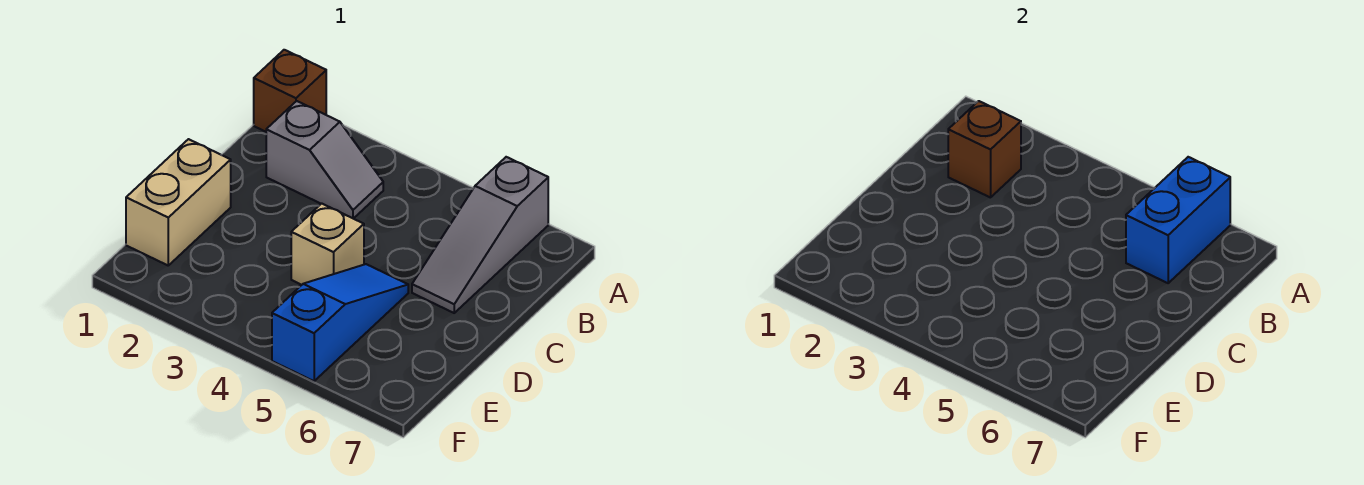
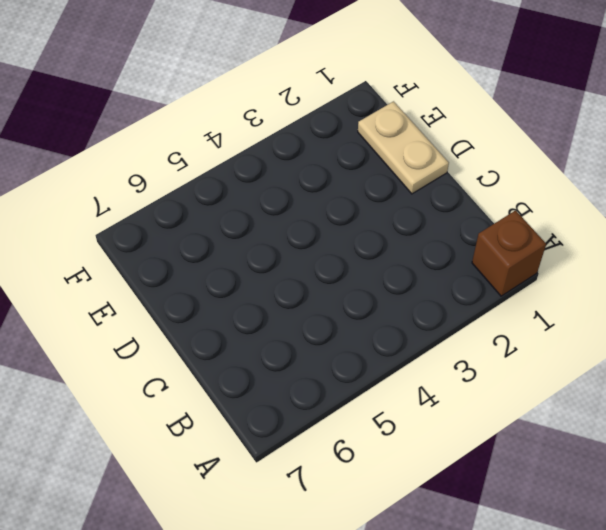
tan plate D1:E1 level 1 -> tan brick D1:E1 level 1
none -> grey slope A6:C6 level 1 top A
none -> grey slope B2:B3 level 1 top 2

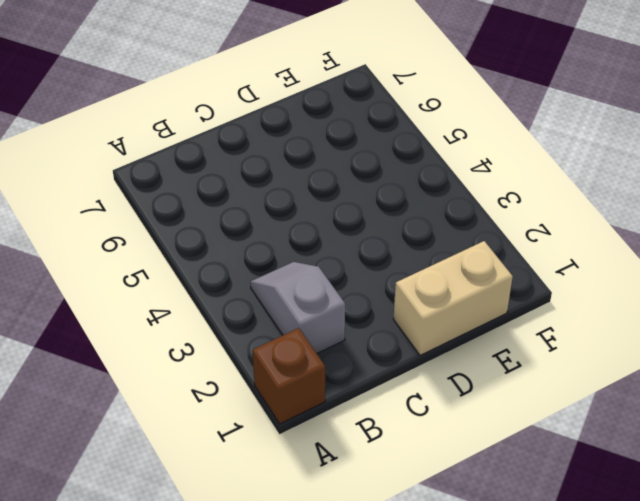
none -> grey slope A6:C6 level 1 top A
none -> tan brick D4 level 1

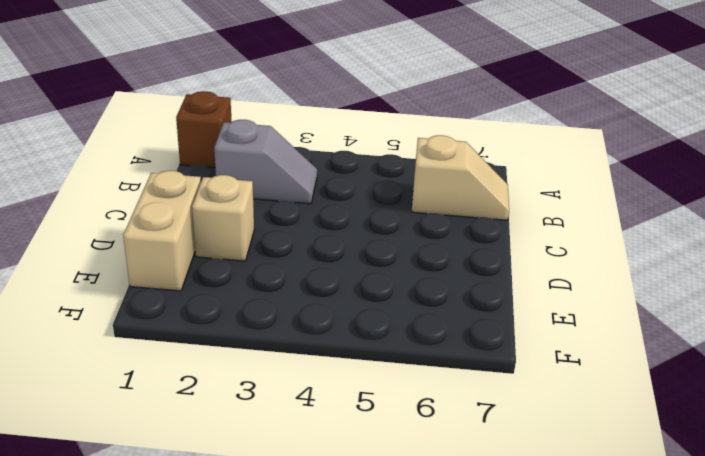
tan slope B6:B7 level 1 top 6 -> grey slope A6:C6 level 1 top A
tan brick D2 level 1 -> tan brick D4 level 1
none -> blue slope D5:F5 level 1 top F
none -> blue brick A6:B6 level 2

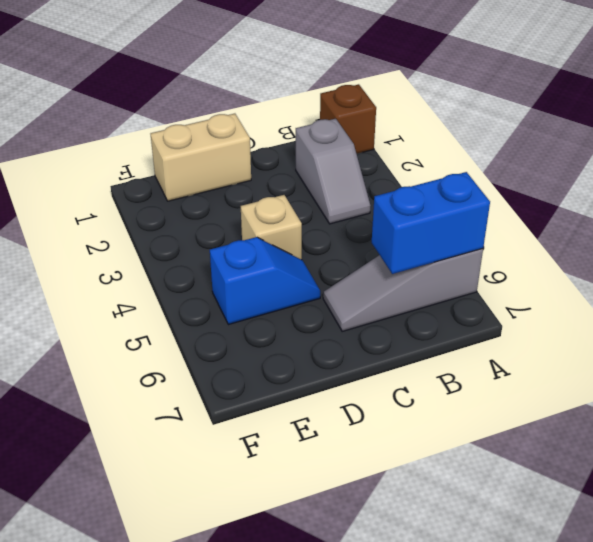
blue slope D5:E5 level 1 top E -> blue slope D5:F5 level 1 top F
none -> brown brick B2 level 2

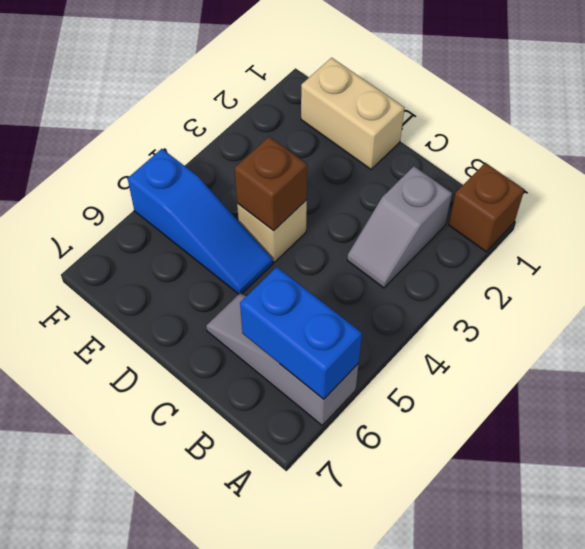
brown brick D4 level 2 -> brown brick B2 level 2

